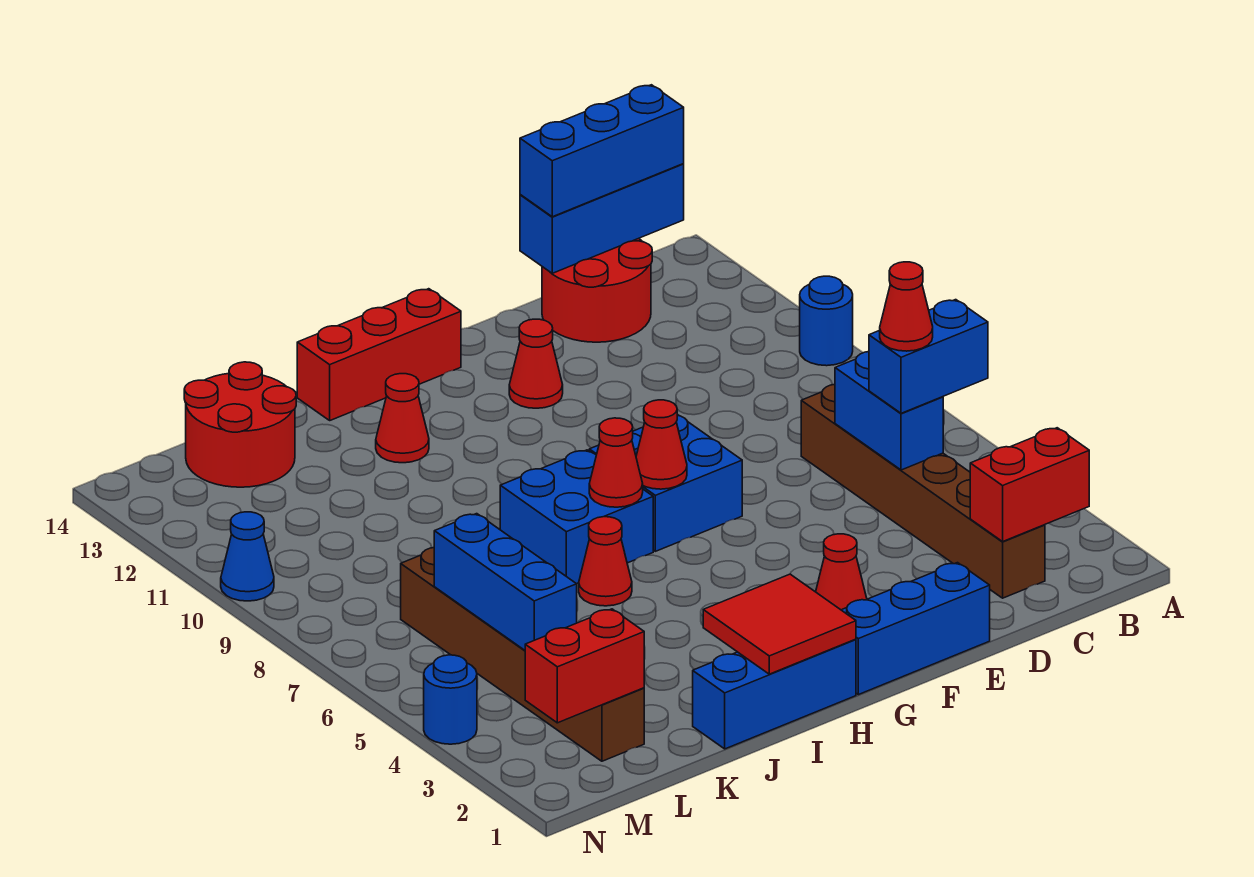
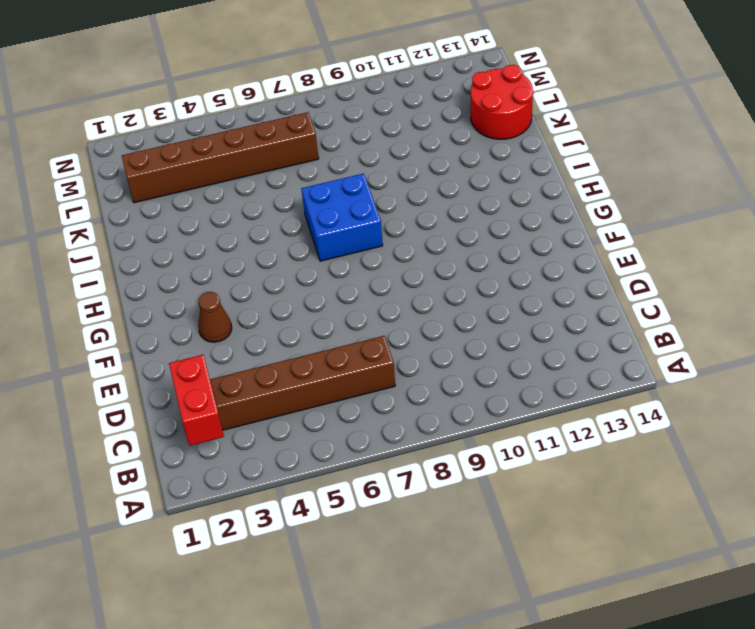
brown cone F3 level 1 -> red cone F3 level 1
none -> blue round brick A10 level 1
none -> red round brick C13:D14 level 1
none -> blue brick E1:G1 level 1

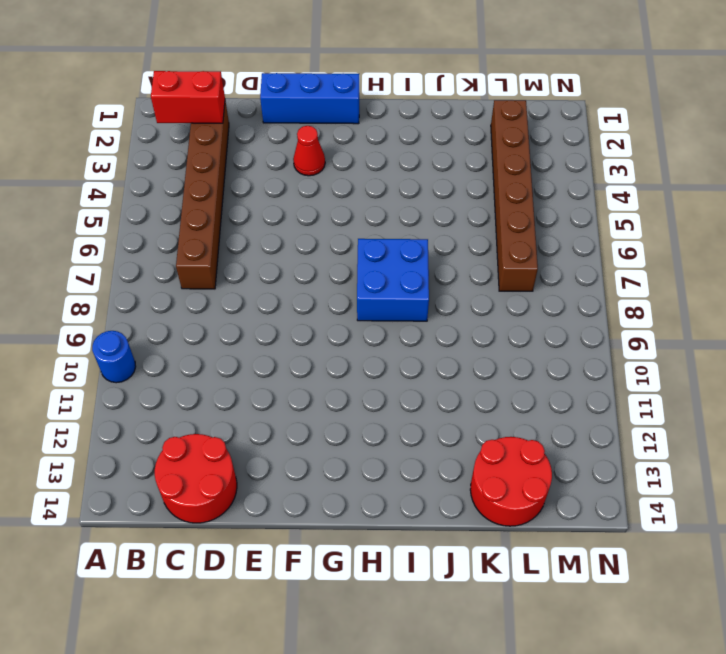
none -> blue brick F7:G8 level 1
none -> red cone F12 level 1
none -> red brick G14:I14 level 1

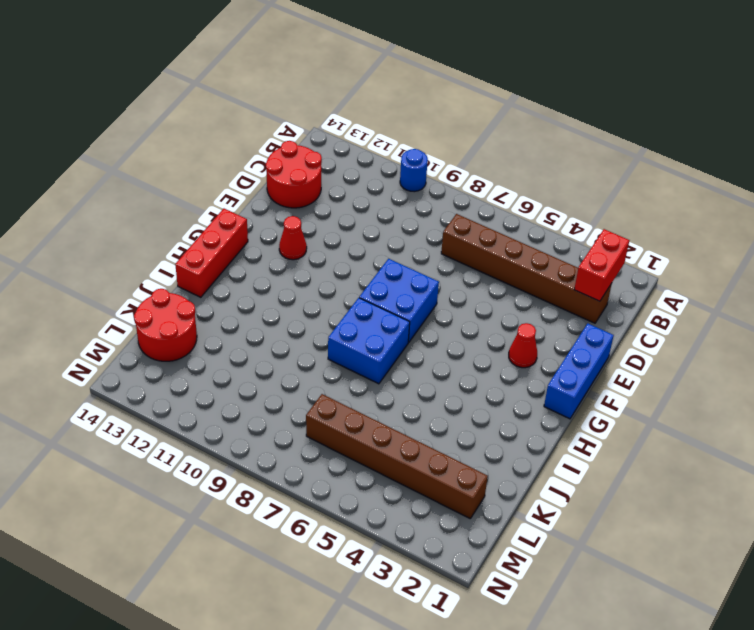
none -> blue brick H1:J1 level 1
none -> red cone I6 level 1
none -> red cone I12 level 1

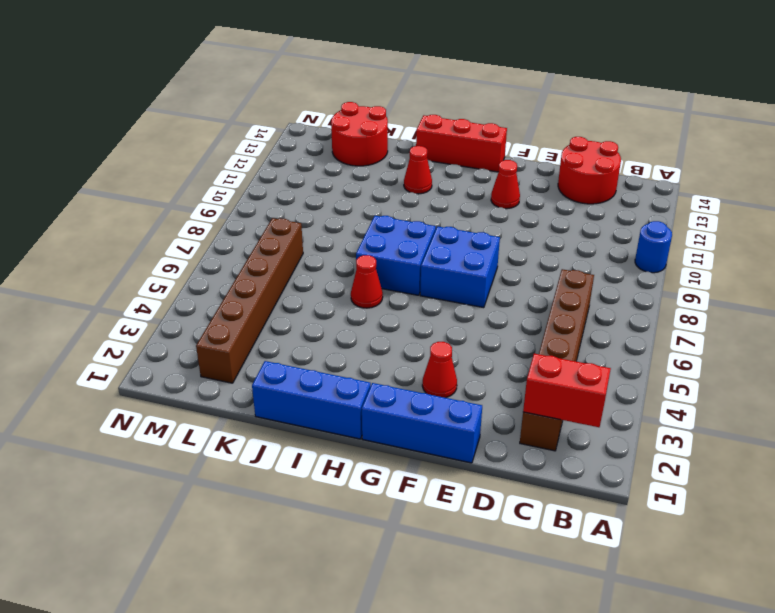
none -> blue round brick N4 level 1
none -> blue cone N10 level 1
none -> blue brick B14:D14 level 2

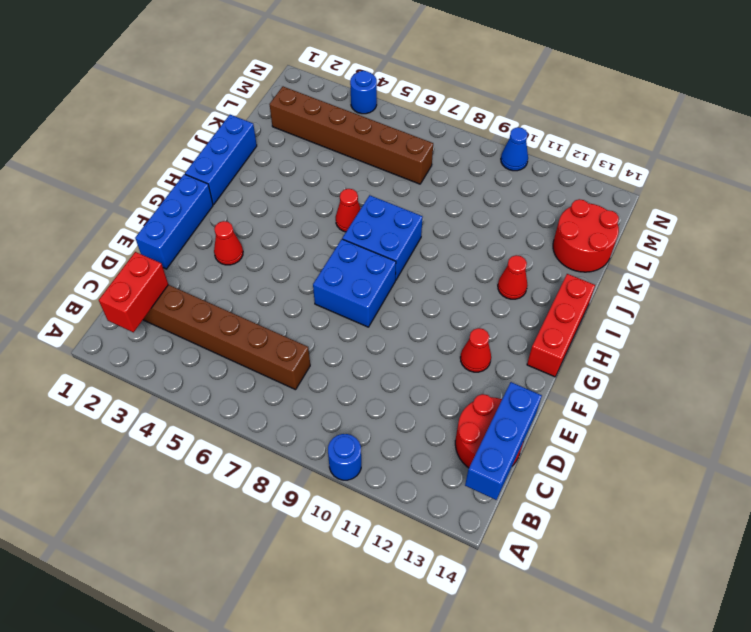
none -> blue brick C5:C6 level 2
none -> red cone G7 level 2
none -> red tile H1:I2 level 2

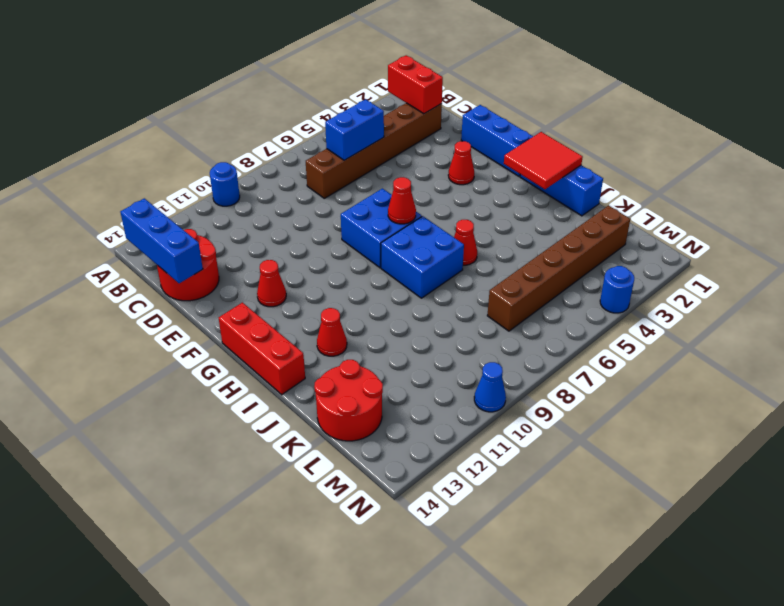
none -> red cone H7 level 2
none -> red brick L2:M2 level 2
none -> blue brick L4:L6 level 2

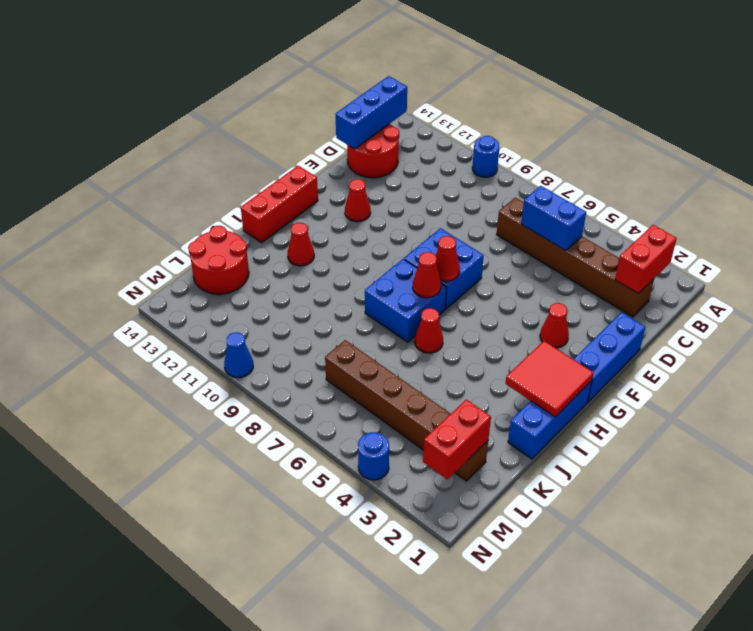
none -> blue brick L4:L6 level 2
none -> blue brick B5:C5 level 3
none -> blue brick B14:D14 level 3

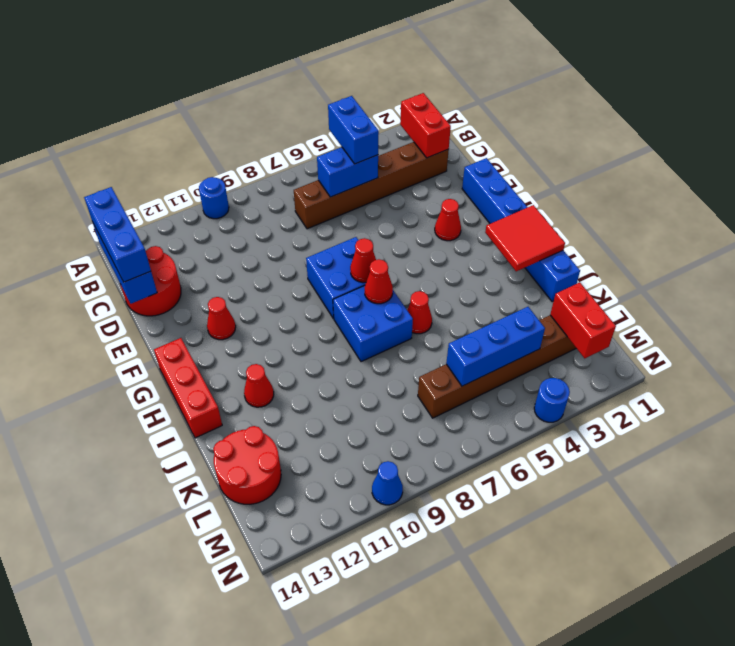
none -> red cone C5 level 4

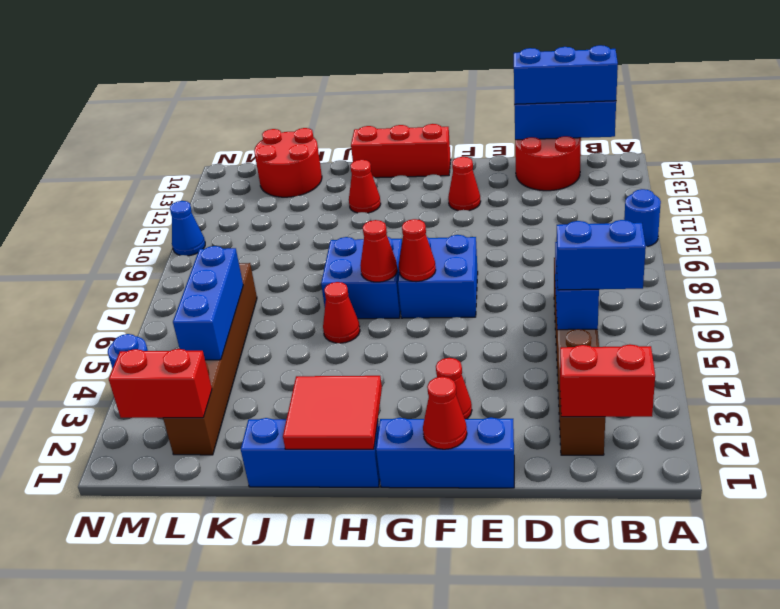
red cone F1 level 2 -> red cone C5 level 4

